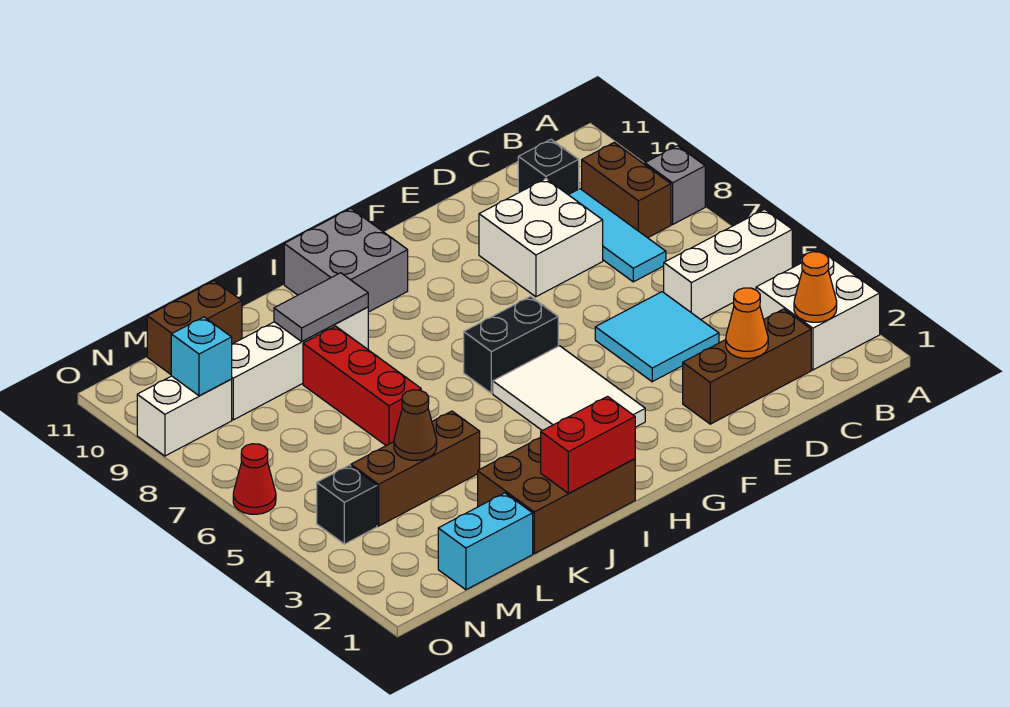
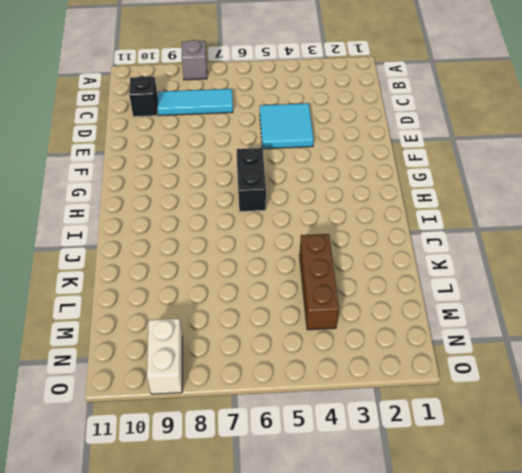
none -> white brick A2:B3 level 1
none -> white brick A5:C5 level 1
none -> brown brick B8:B9 level 1

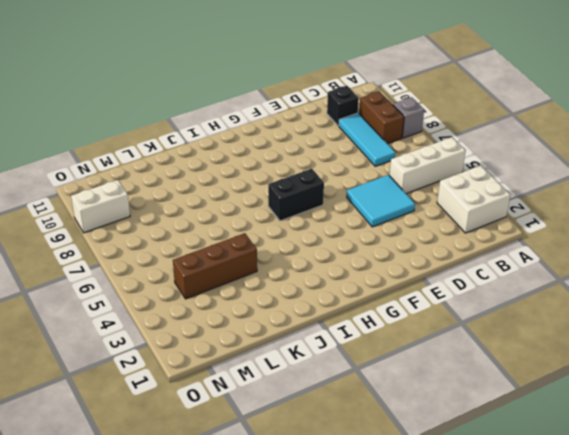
none -> brown brick C2:E2 level 1
none -> white brick D8:E9 level 1
none -> white tile G3:H5 level 1

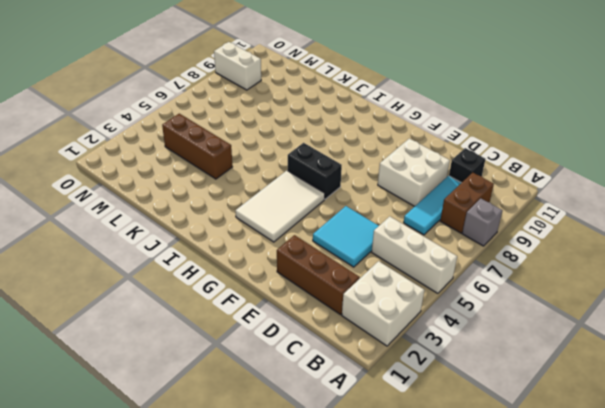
none -> grey brick H10:I11 level 1
none -> brown brick I1:K2 level 1
none -> white brick J9:M9 level 1

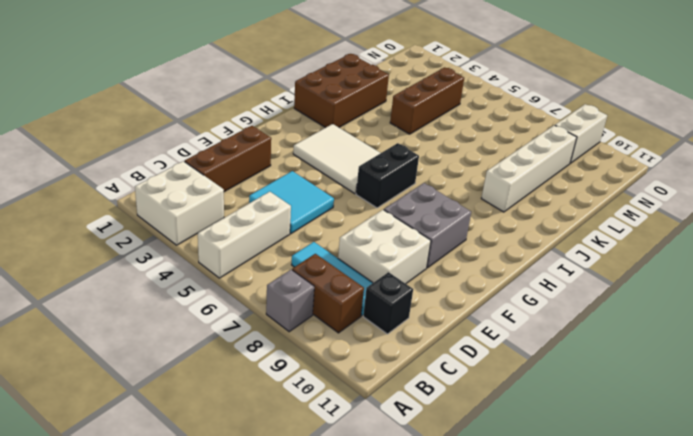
grey brick F8:G9 level 1 -> grey brick H10:I11 level 1
none -> red brick K6:K8 level 1
none -> cyan brick L1:M1 level 1
none -> brown brick L11:M11 level 1

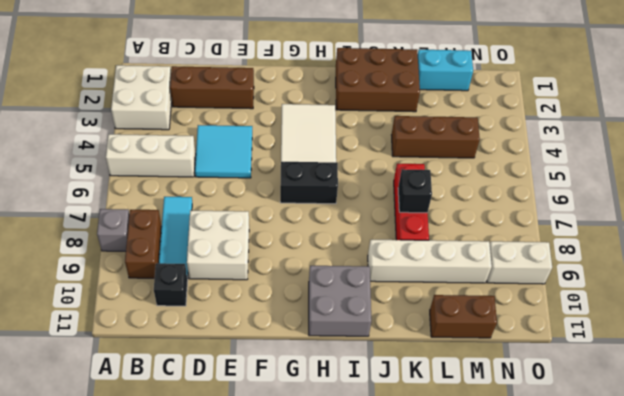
black brick K7 level 2 -> black brick N4 level 1
none -> red cone O6 level 1
none -> orange cone B2 level 2
none -> orange cone D2 level 2

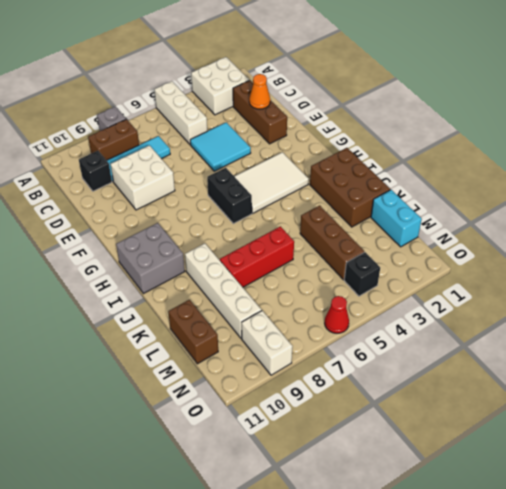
none -> orange cone B2 level 2
none -> red brick I1:J1 level 2
none -> grey tile J9:K9 level 2

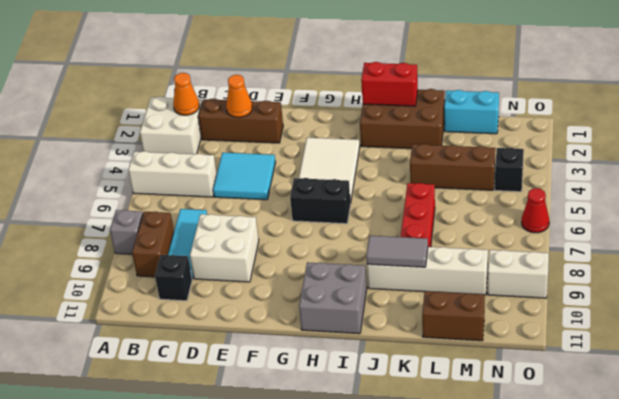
none -> brown cone L4 level 2
none -> cyan brick N9 level 2

